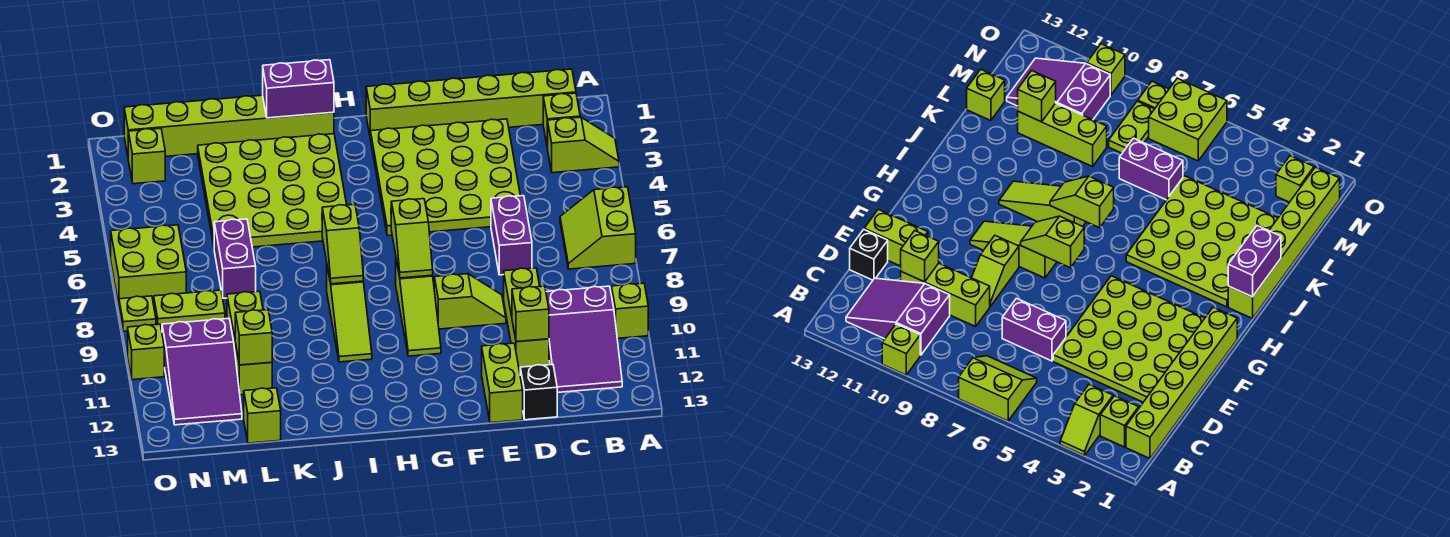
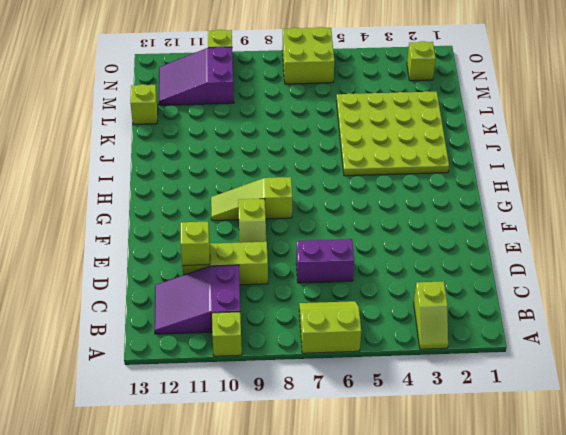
none -> lime brick B1:G1 level 1
none -> lime brick B2 level 1
none -> lime plate D2:G5 level 1
none -> black brick D13 level 1

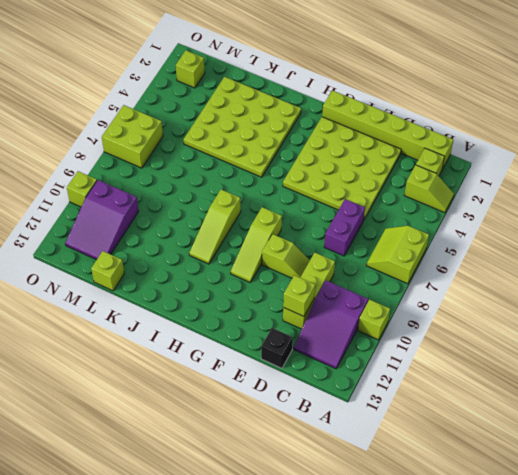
none -> lime brick E12:E13 level 1
none -> lime brick I1:N1 level 1
none -> purple brick L6:L7 level 1
none -> lime brick L9:L11 level 1

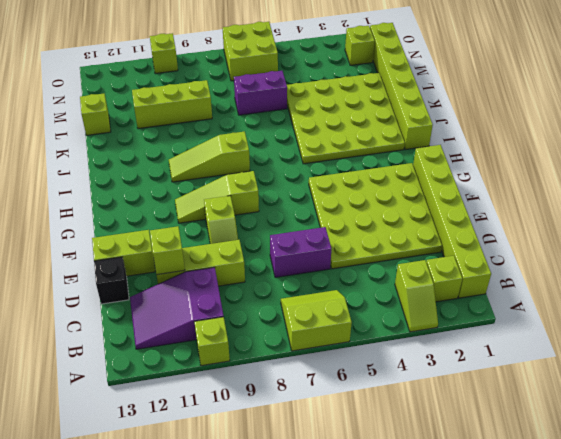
none -> lime plate M8:N8 level 1
none -> purple slope M10:N12 level 1 top 10
none -> lime plate O8 level 1
none -> lime slope G7:G8 level 2 top 7

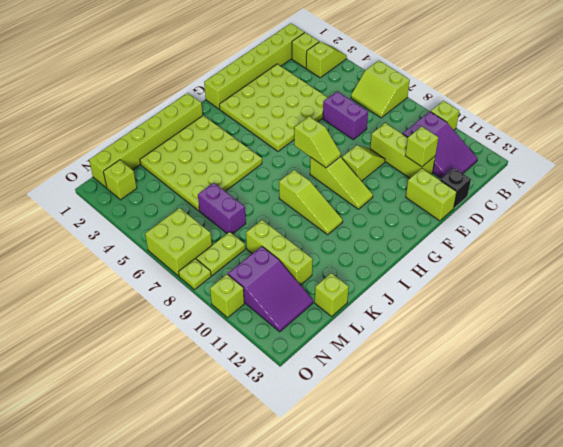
none -> purple brick I1:J1 level 2
none -> lime slope I7:I8 level 2 top 7
none -> lime brick L11 level 2

